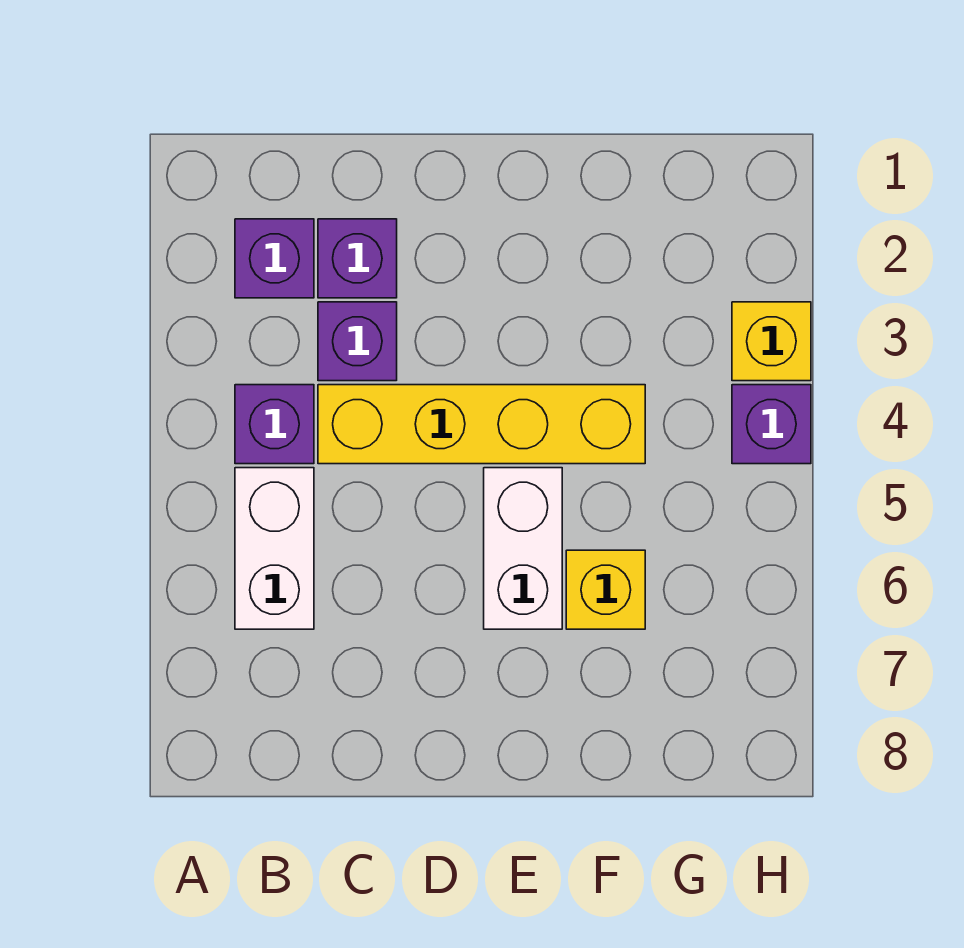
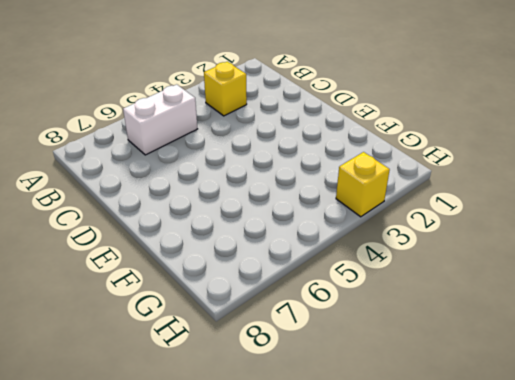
yellow brick B3 level 1 -> yellow brick F6 level 1
none -> purple brick B2 level 1
none -> purple brick B4 level 1

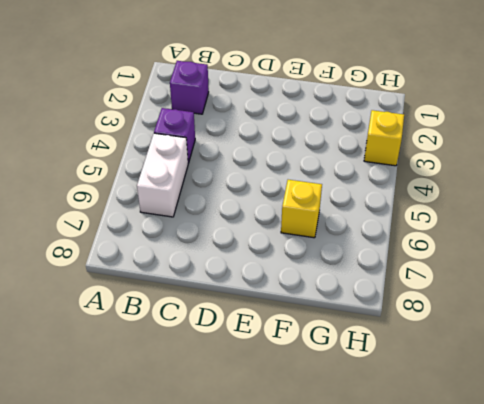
none -> purple brick C2 level 1
none -> purple brick C3 level 1

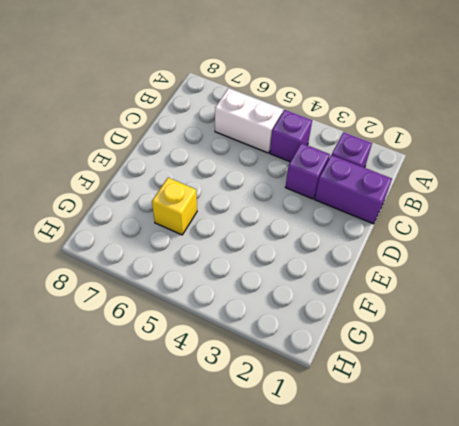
purple brick C1:C2 level 1 -> purple brick C2 level 1
none -> yellow brick C4:F4 level 1
none -> white brick E5:E6 level 1

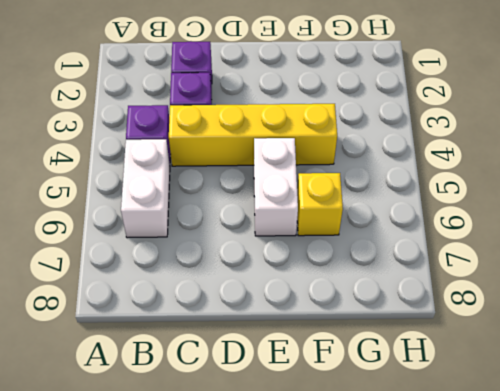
none -> purple brick B2 level 1
none -> yellow brick H3 level 1

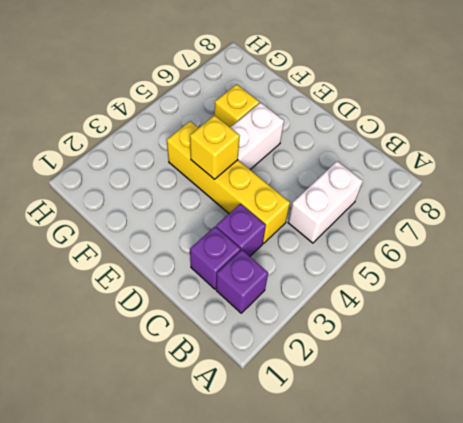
yellow brick E4 level 2 -> yellow brick H3 level 1
none -> purple brick B4 level 1
none -> purple brick H4 level 1

